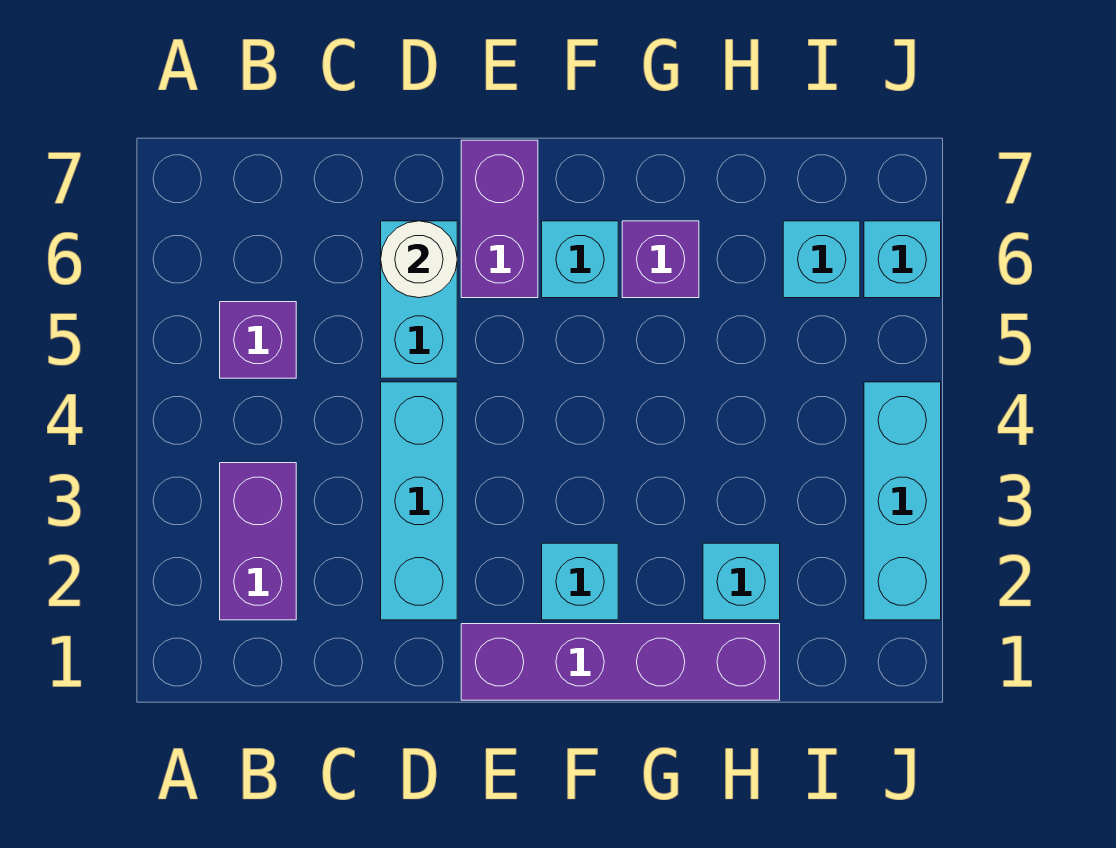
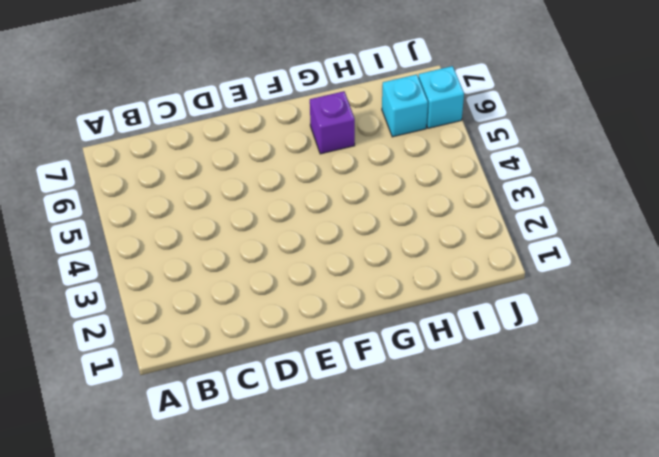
none -> purple brick B2:B3 level 1
none -> purple brick B5 level 1
none -> cyan brick D2:D4 level 1

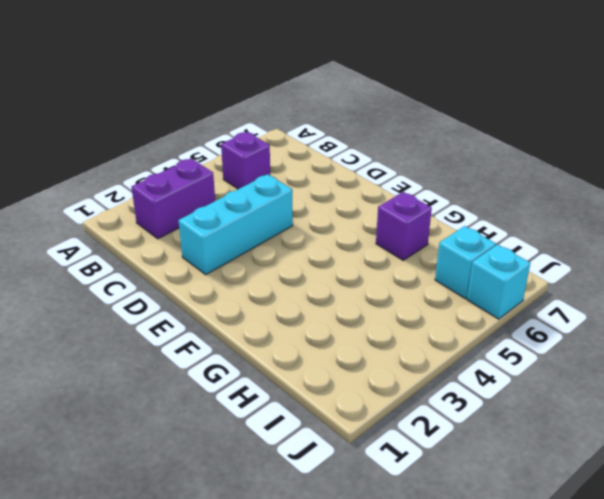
none -> cyan brick D5:D6 level 1
none -> purple brick E1:H1 level 1
none -> purple brick E6:E7 level 1

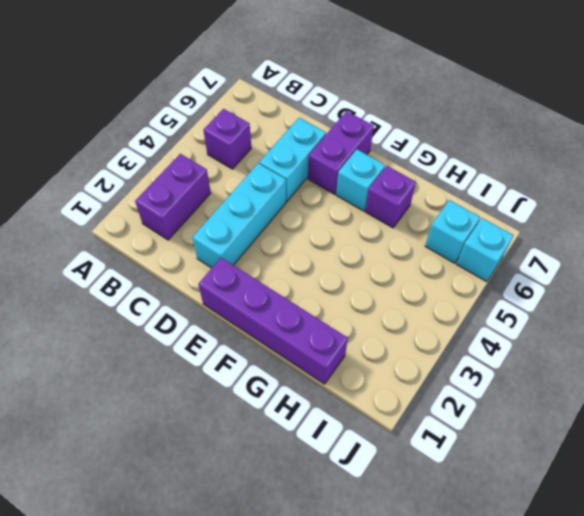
none -> cyan brick F2 level 1
none -> cyan brick H2 level 1
none -> cyan brick J2:J4 level 1

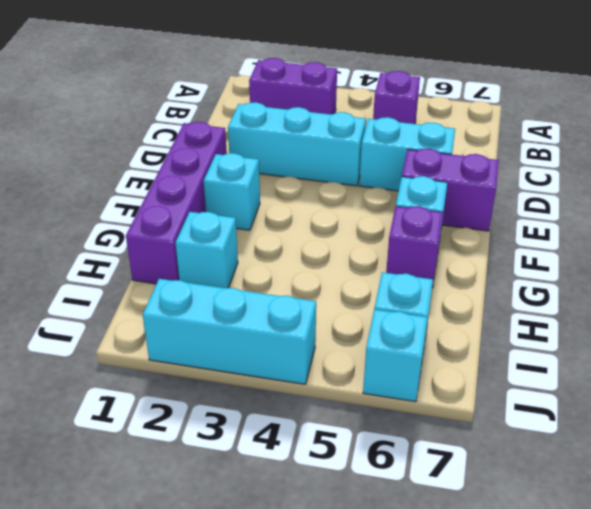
none -> white round brick D6 level 2

